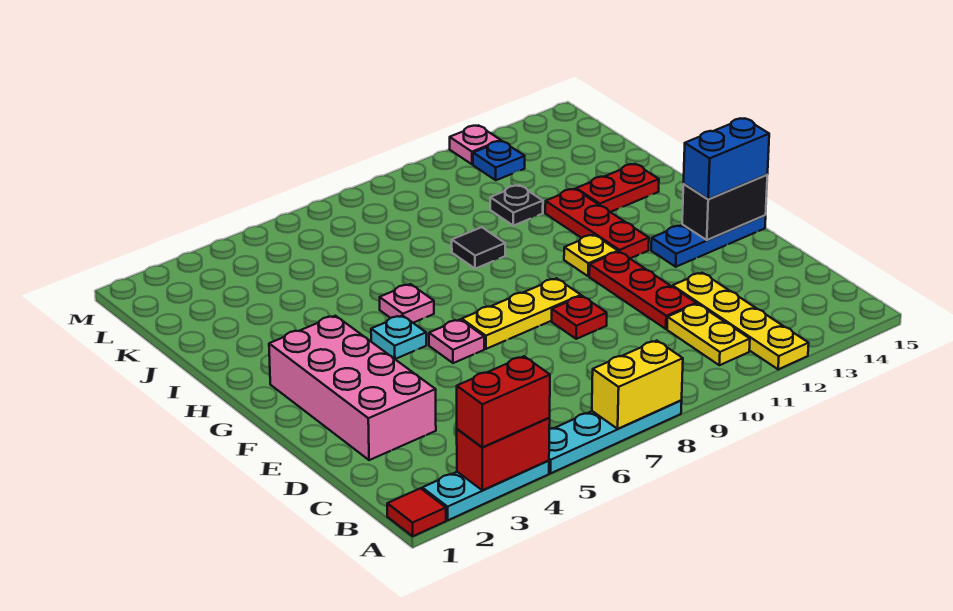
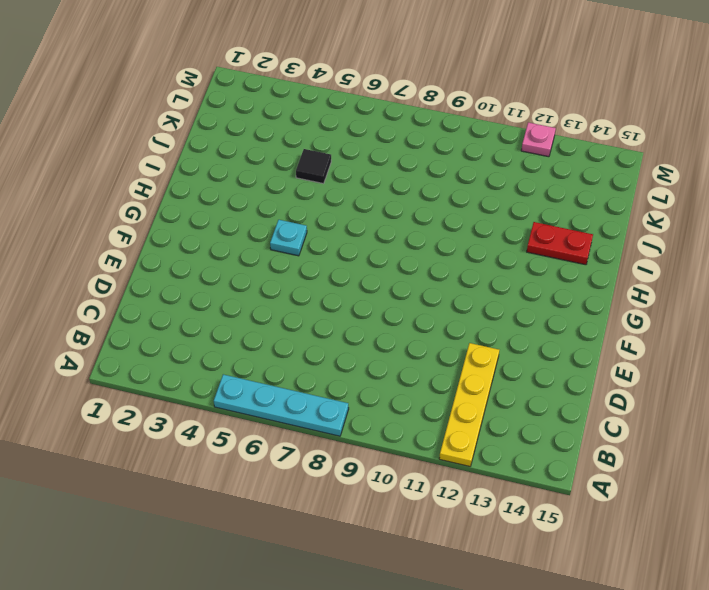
black tile J5 level 1 -> black tile I9 level 1
none -> red tile A1 level 1
none -> cyan plate A2:A4 level 1
none -> yellow plate B11:C11 level 1

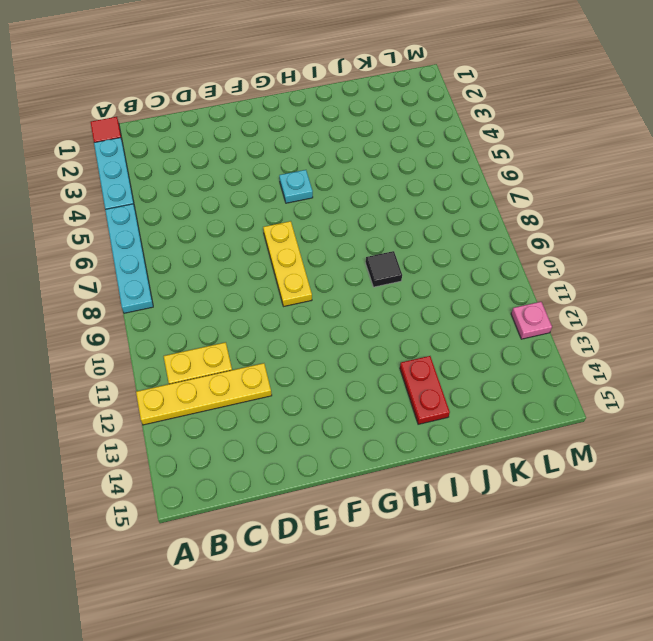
none -> pink brick D2:G3 level 1
none -> red plate D11:F11 level 1
none -> red plate E9 level 1

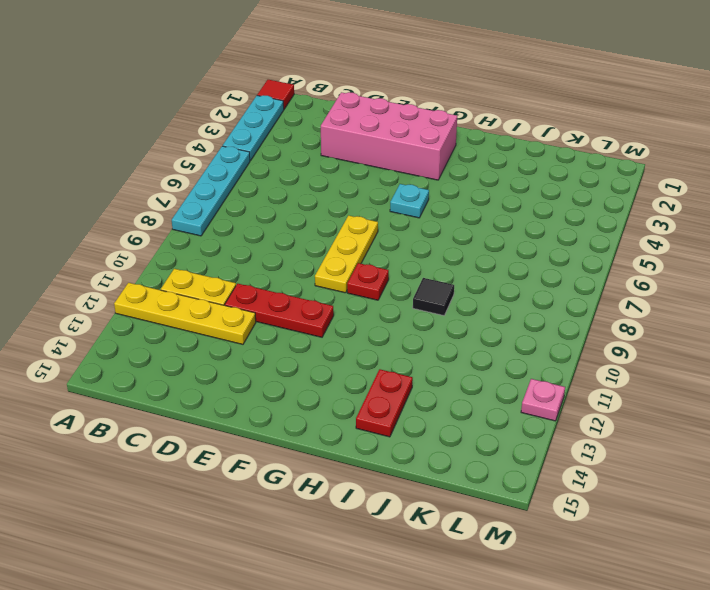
red plate G9 level 1 -> red plate E9 level 1
none -> pink plate F6 level 1
none -> blue plate F13:F15 level 1
none -> yellow plate G11 level 1

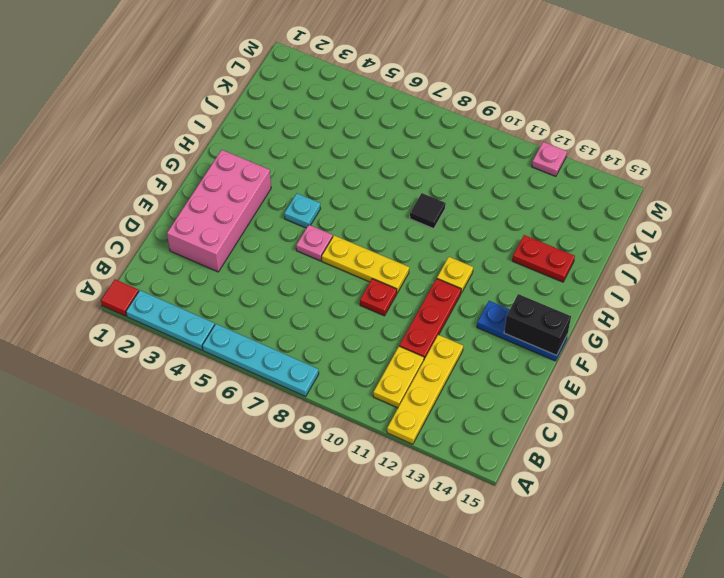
none -> red plate G12:I12 level 1
none -> pink plate H6 level 1
none -> black plate J11 level 1

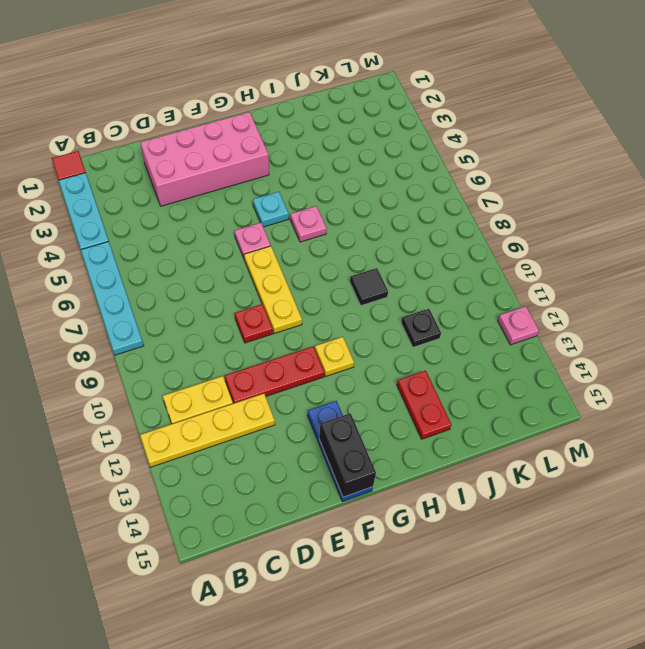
none -> red plate G12:I12 level 1
none -> blue plate L12 level 1
none -> red brick A3:A4 level 2

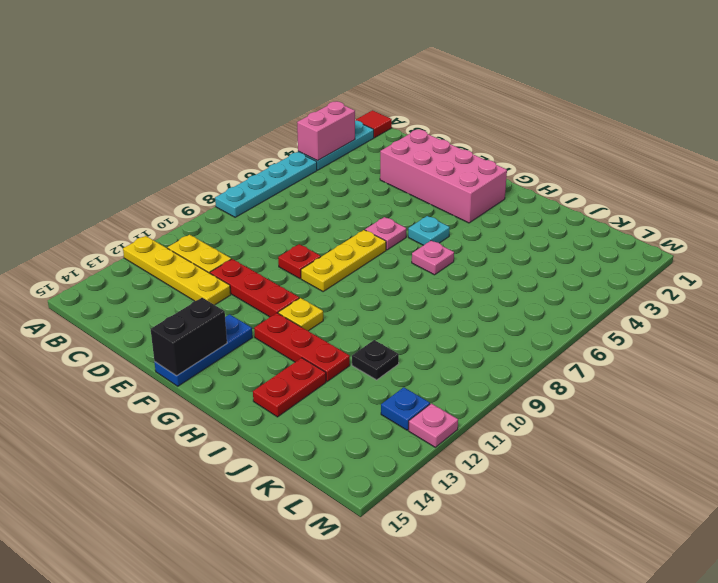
pink brick A3:A4 level 2 -> red brick A3:A4 level 2
none -> black tile I9 level 1
none -> yellow brick A7:A8 level 2
none -> red brick A3:A4 level 3

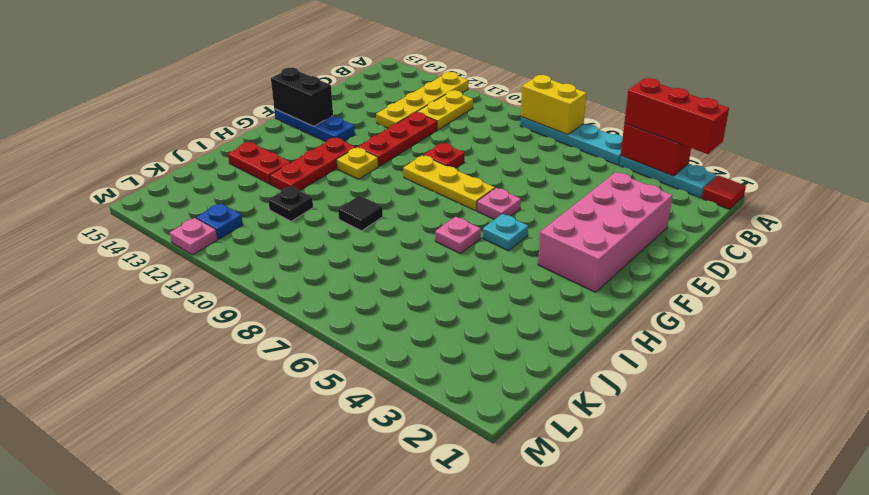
red brick A2:A4 level 3 -> red brick A3:A4 level 3
none -> blue brick F14:F15 level 3

